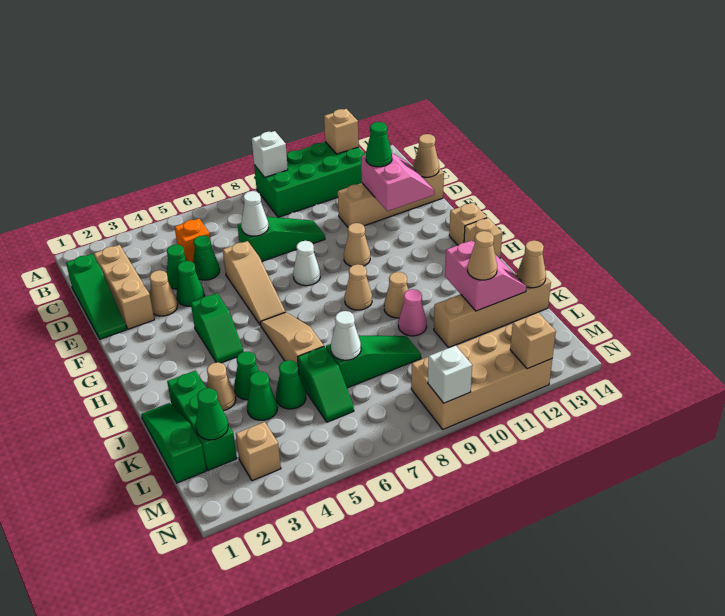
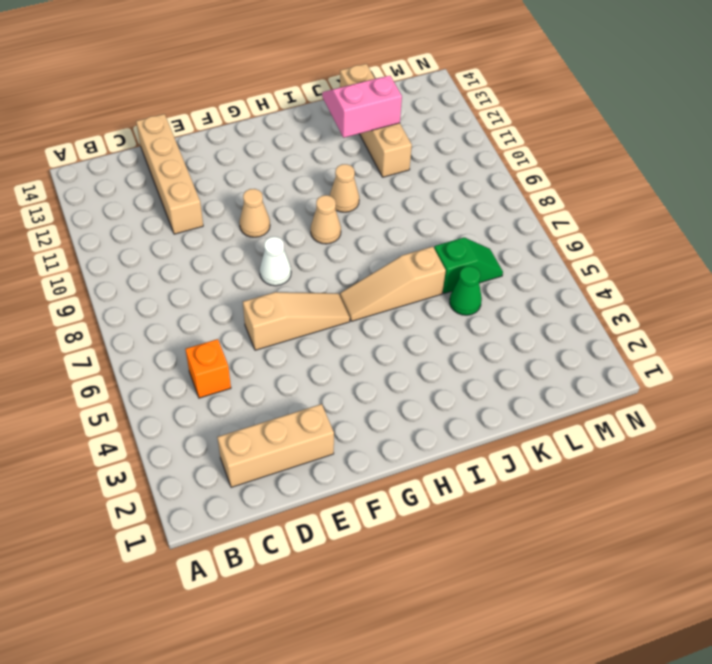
none -> green brick A9:B12 level 1
none -> green slope C1:E1 level 1 top C
none -> green cone D4 level 1
none -> green cone D5 level 1

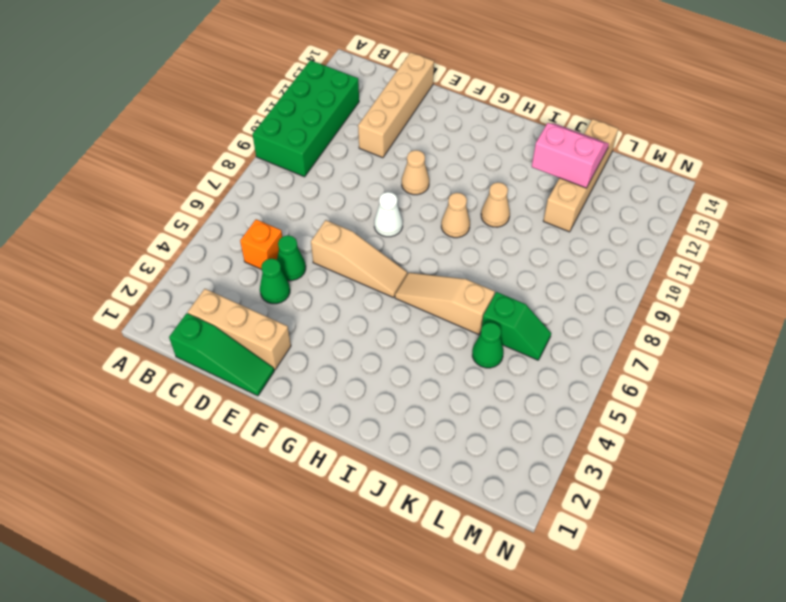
none -> green slope D7:D9 level 1 top 7
none -> tan cone E3 level 1
none -> green cone E4 level 1
none -> green slope G4:H4 level 1 top G

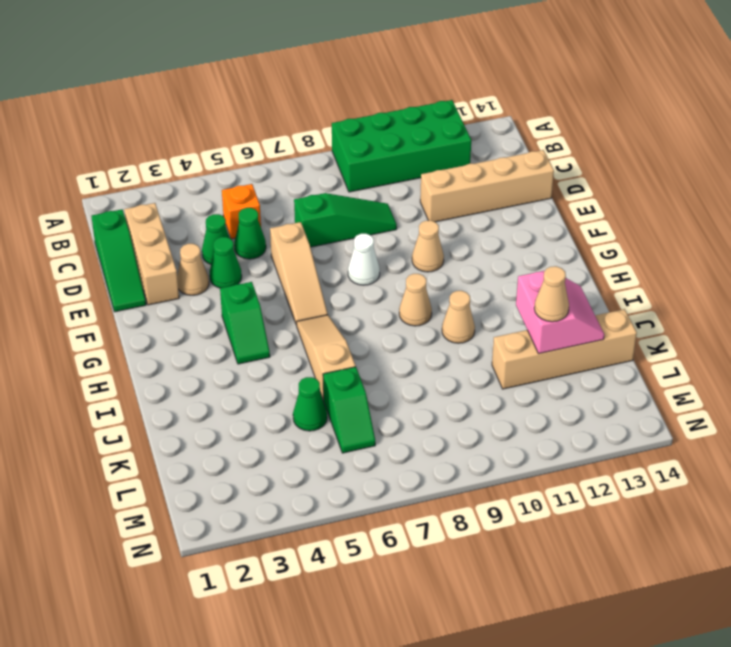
none -> tan brick G14 level 1
none -> tan brick H14 level 1
none -> green slope J1:L1 level 1 top L
none -> green brick J2:L2 level 1

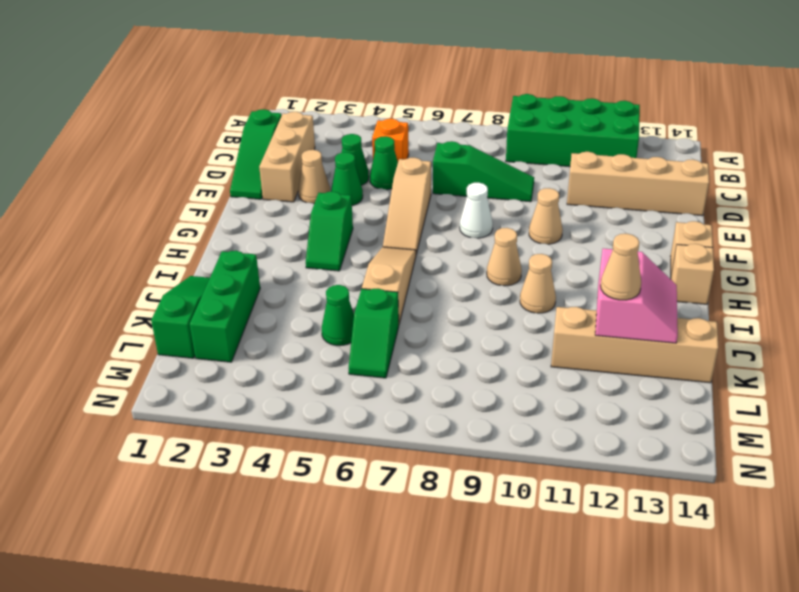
none -> tan cone J3 level 1
none -> green cone J4 level 1
none -> pink cone J10 level 1
none -> green cone K4 level 1

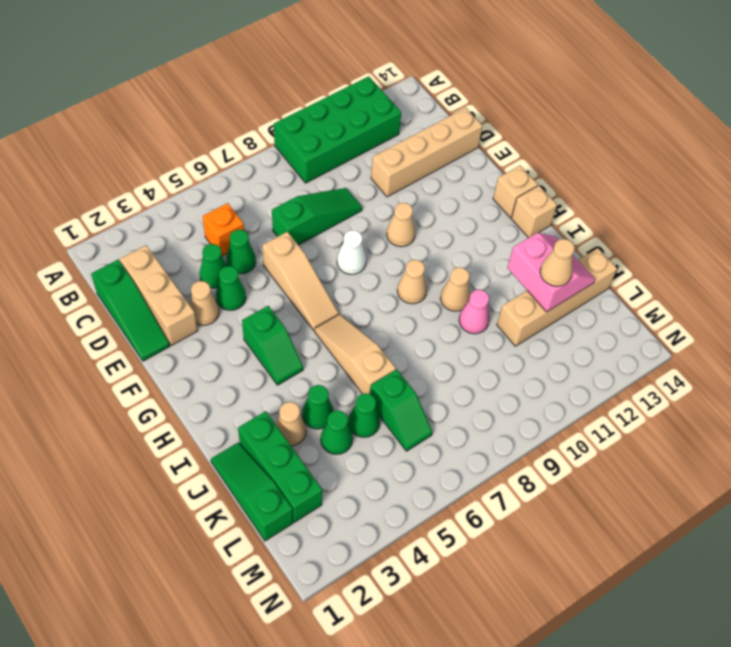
none -> green slope K7:K9 level 1 top 7
none -> tan brick M3 level 1
none -> tan brick M9:N12 level 1
none -> white brick A9 level 2

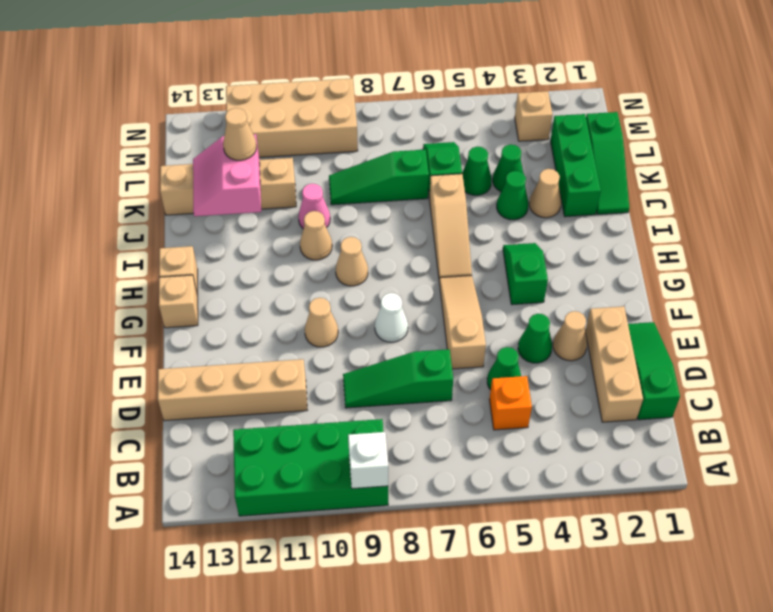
none -> green cone D4 level 1
none -> tan brick A12 level 2
none -> white cone D7 level 2
none -> pink slope D12:E13 level 2 top 12

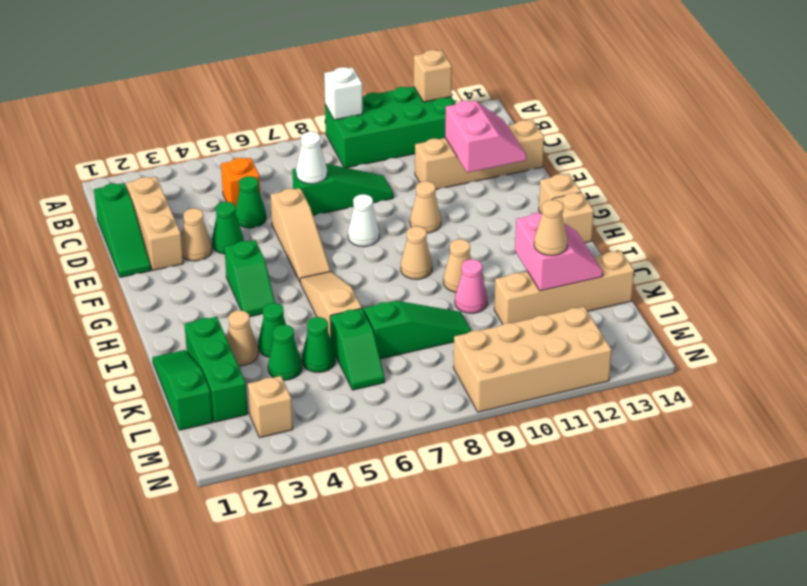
none -> green cone D4 level 1
none -> tan cone D14 level 2
none -> white cone K7 level 2
none -> tan cone K14 level 2

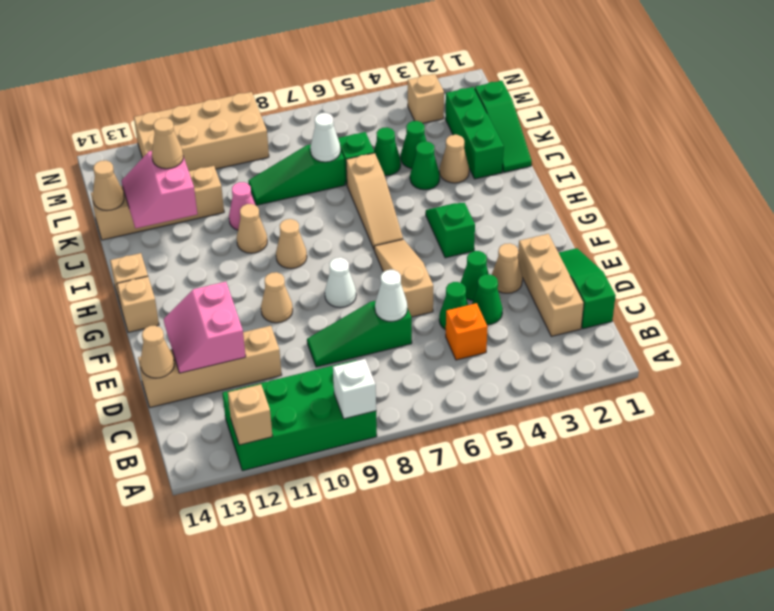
none -> green cone L2 level 2
none -> white brick N9 level 2
none -> tan brick N12 level 2
none -> green cone D12 level 3

